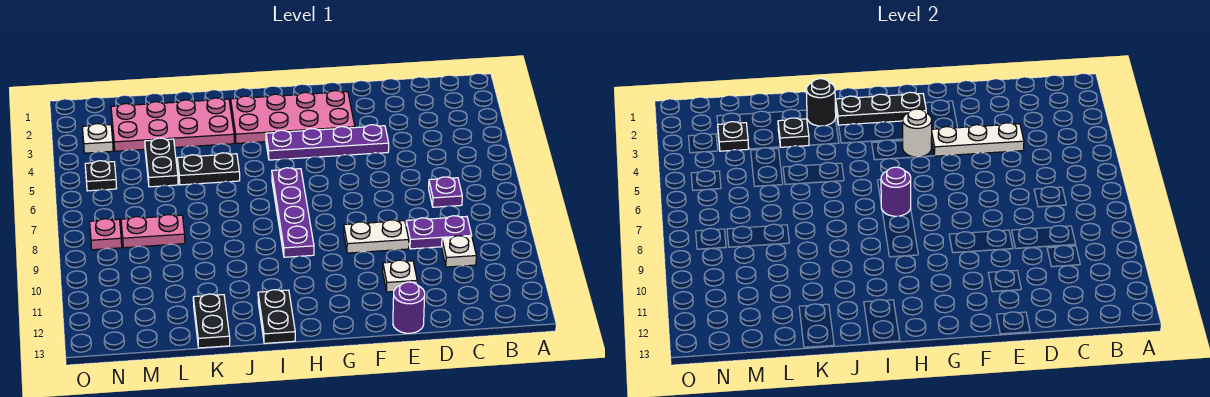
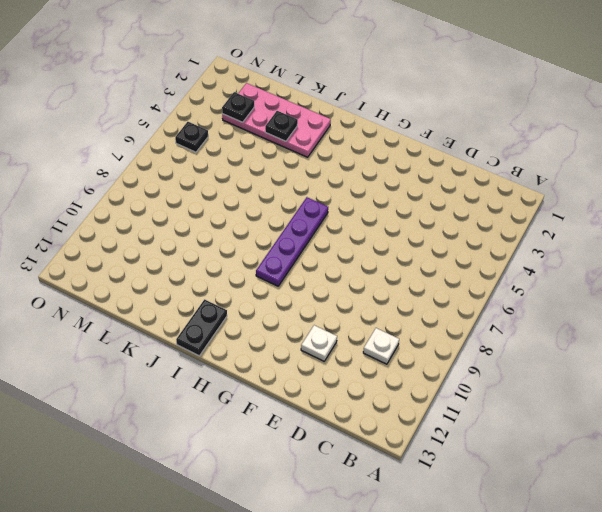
none -> purple plate C7 level 1
none -> purple plate C9:D9 level 1
none -> purple plate E4:H4 level 1

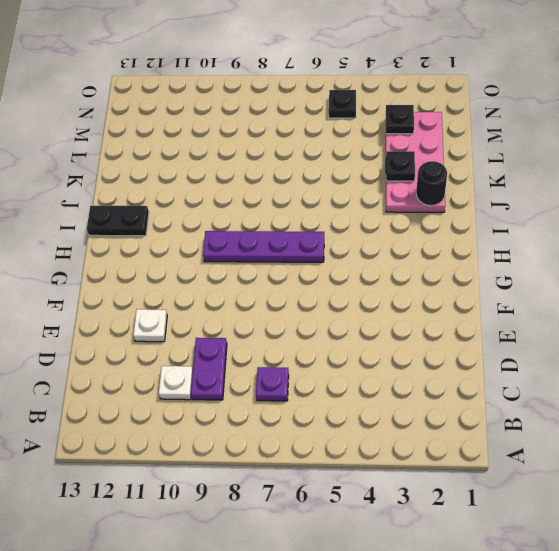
none -> purple plate E4:H4 level 1
none -> white plate E9:F9 level 1
none -> purple round brick E13 level 1

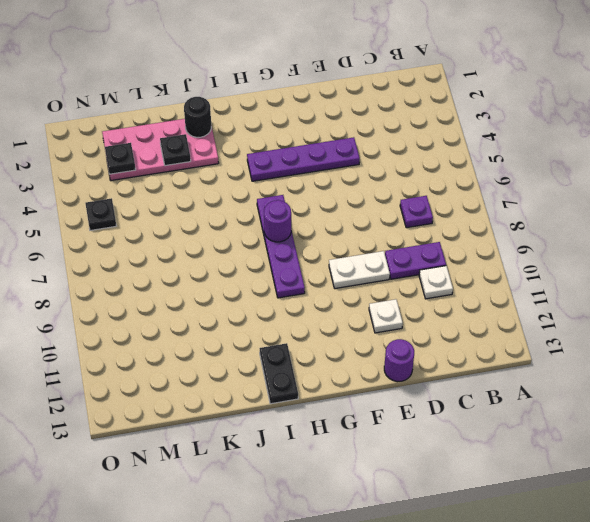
none -> pink plate F2:I3 level 1
none -> black plate J5:K5 level 1
none -> black plate K12:K13 level 1

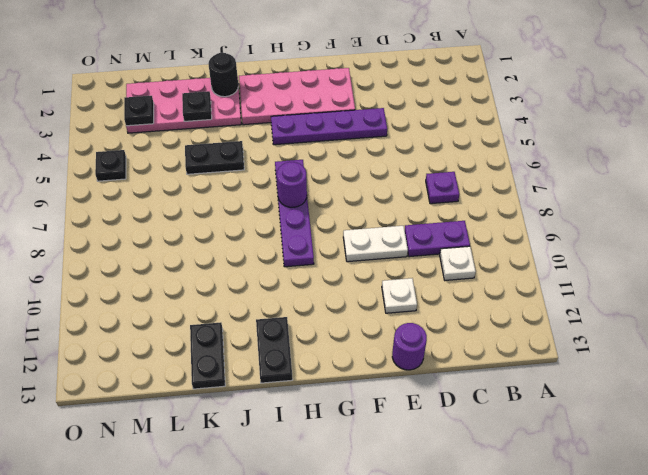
none -> black plate L4:L5 level 1
none -> pink plate L8:M8 level 1
none -> white plate N3 level 1

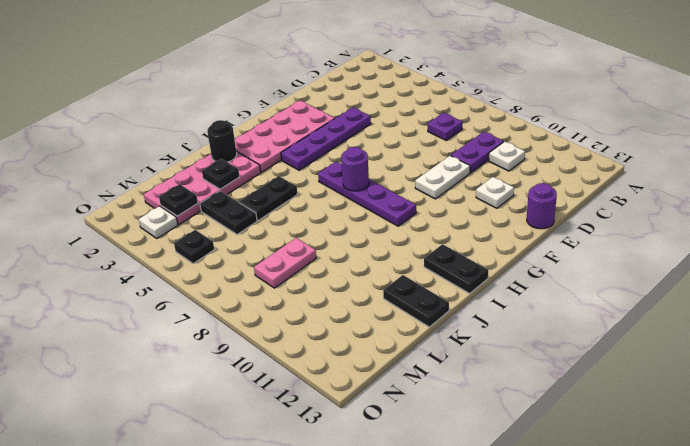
none -> pink plate N8 level 1
none -> white plate D4:F4 level 2
none -> black plate G2:I2 level 2

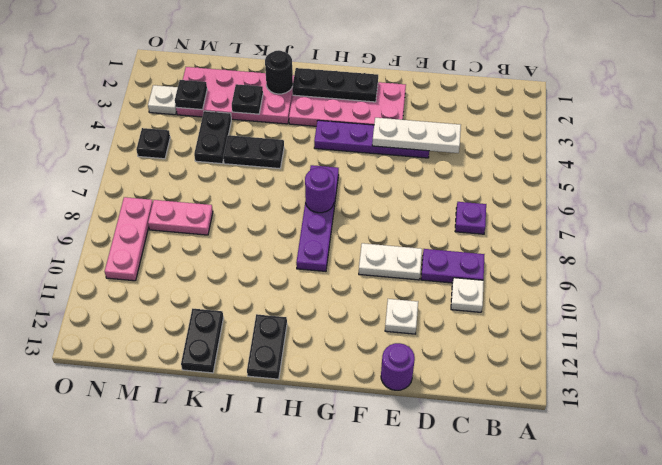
pink plate N8:N10 level 1 -> pink plate N8 level 1
none -> white round brick G4 level 2

